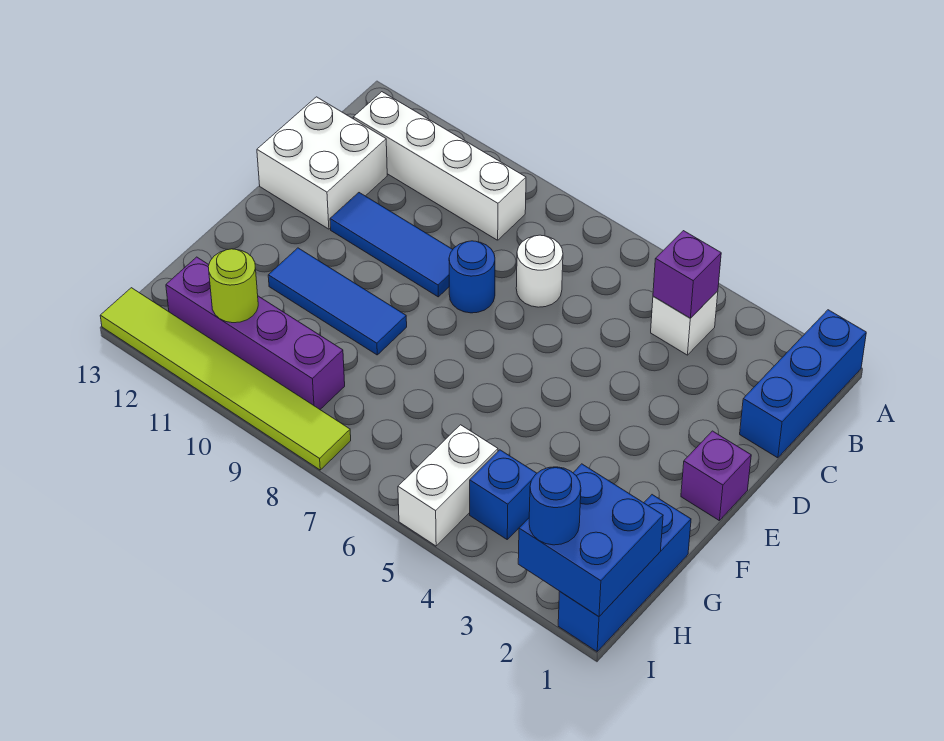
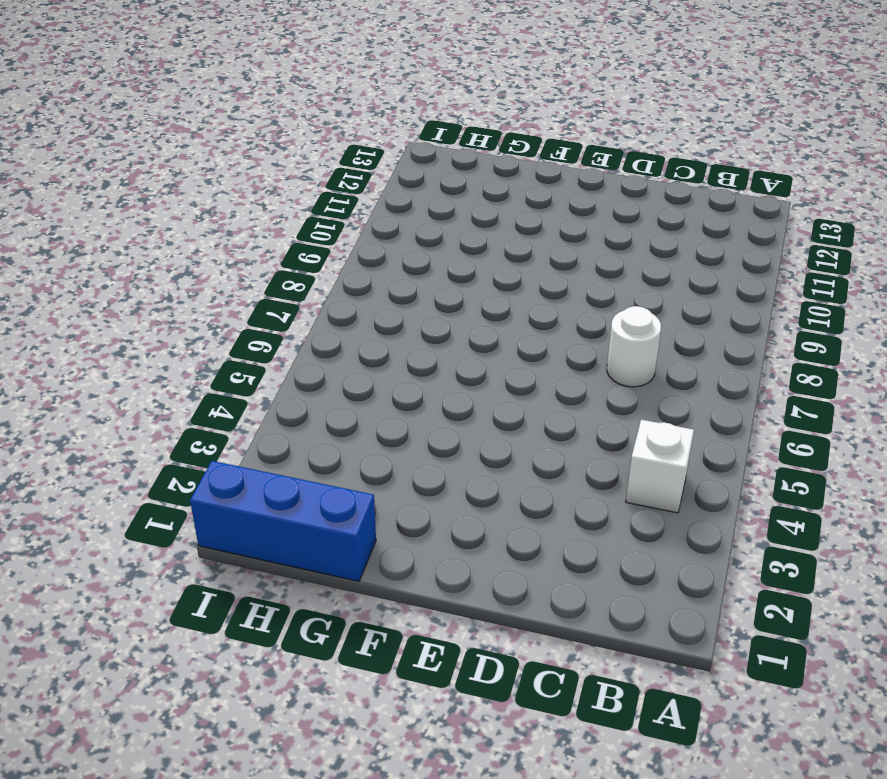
none -> blue brick A1:C1 level 1
none -> white brick B9:B12 level 1
none -> white brick C12:D13 level 1

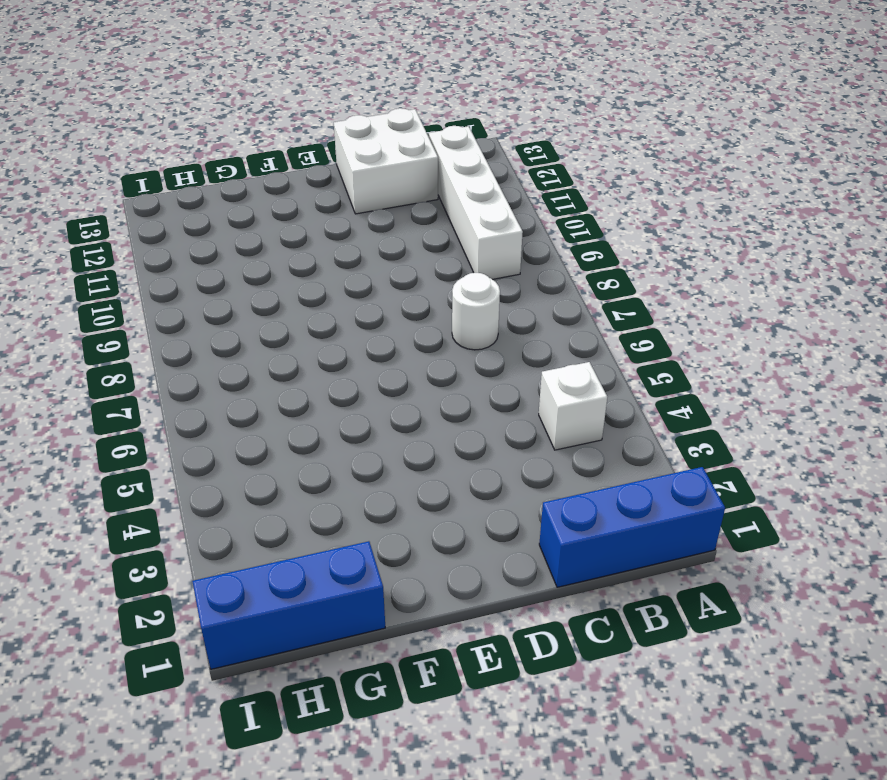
none -> blue round brick D8 level 1
none -> blue tile D9:D11 level 1
none -> purple brick E1 level 1

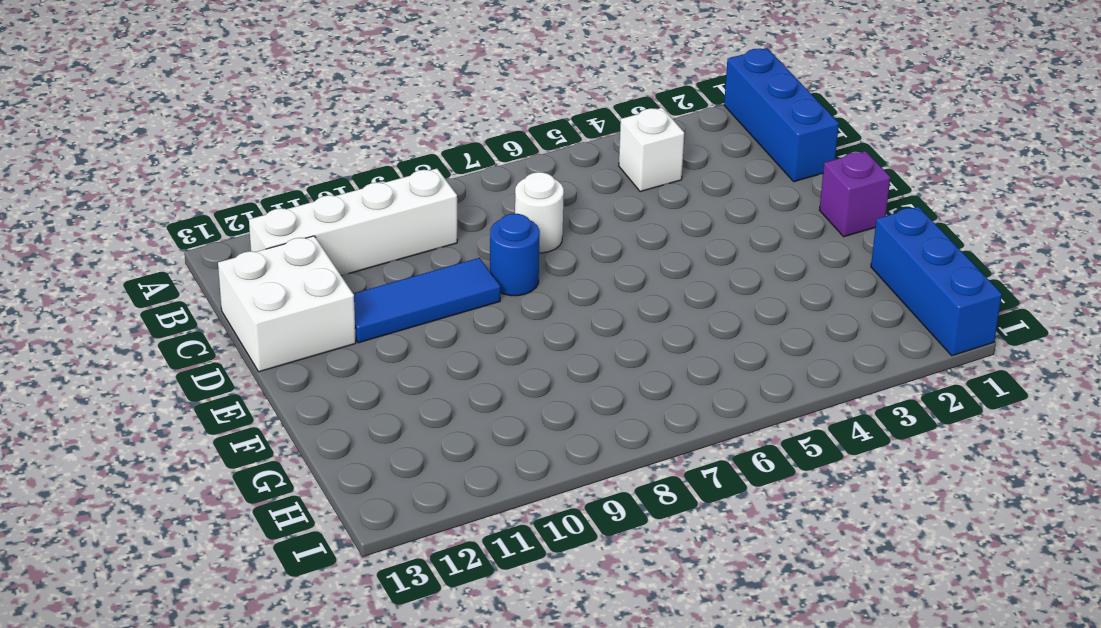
none -> blue tile F9:F11 level 1
none -> blue brick H4 level 1
none -> white brick H5:I5 level 1

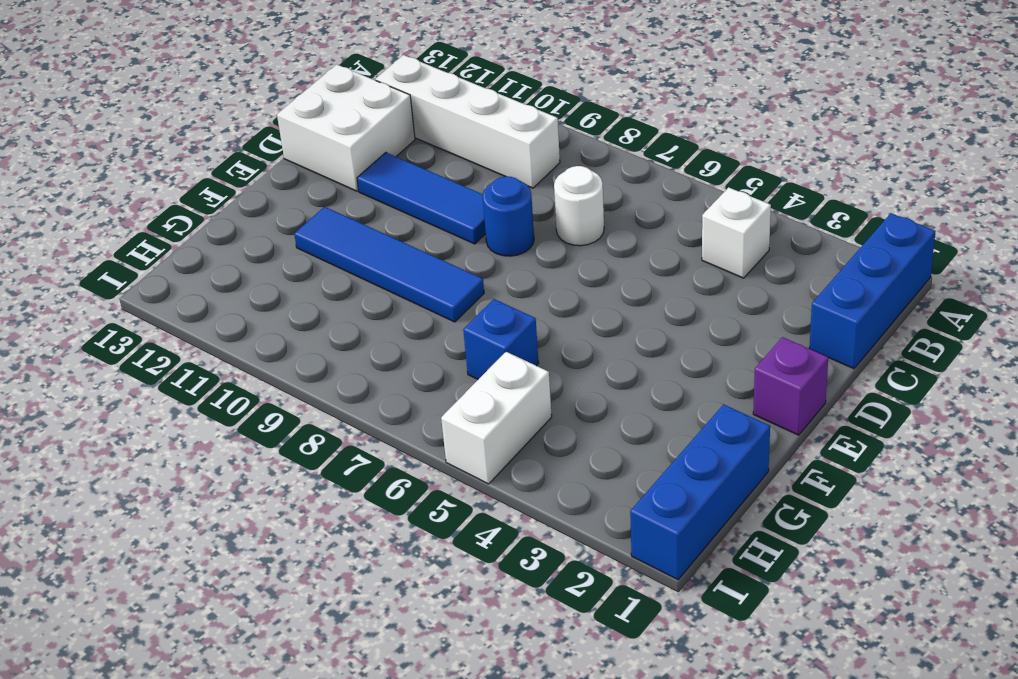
blue tile F8:F11 level 1 -> blue tile F9:F11 level 1
blue brick G6 level 1 -> blue brick H4 level 1
none -> purple brick H9:H12 level 1
none -> lime tile I8:I13 level 1
none -> purple brick B4 level 2

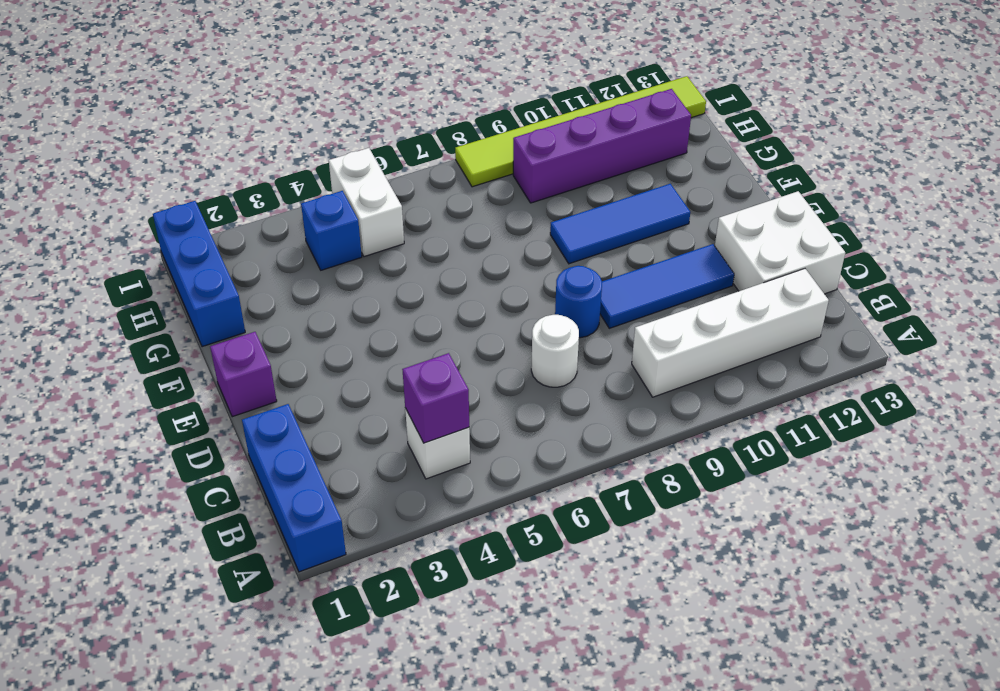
none -> blue brick H1:I2 level 2
none -> lime round brick H11 level 2
none -> blue round brick I2 level 3

